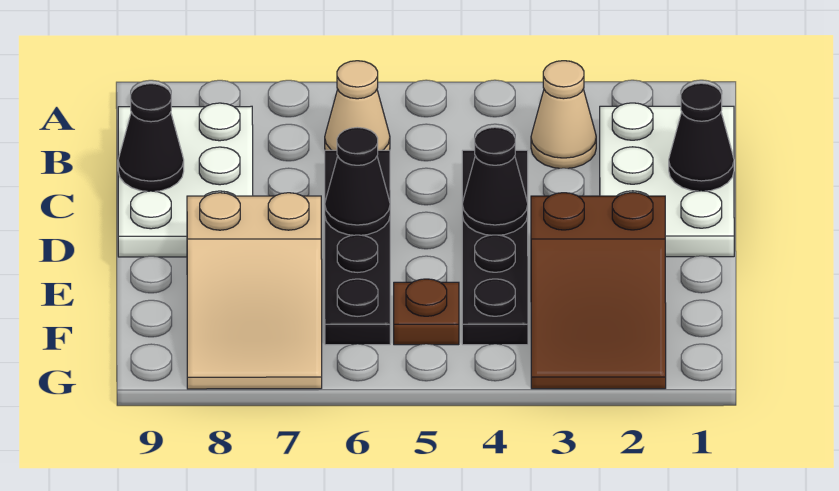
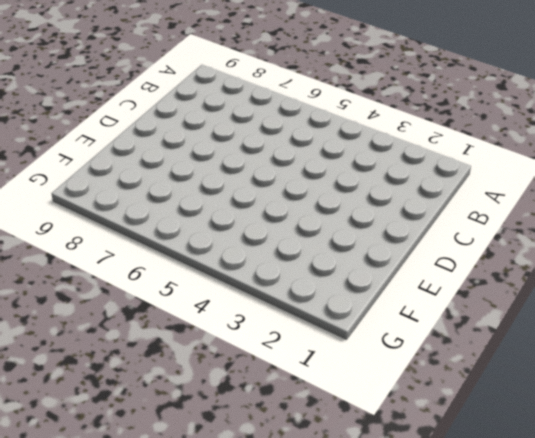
none -> white plate B1:D2 level 1
none -> tan cone B3 level 1
none -> tan cone B6 level 1

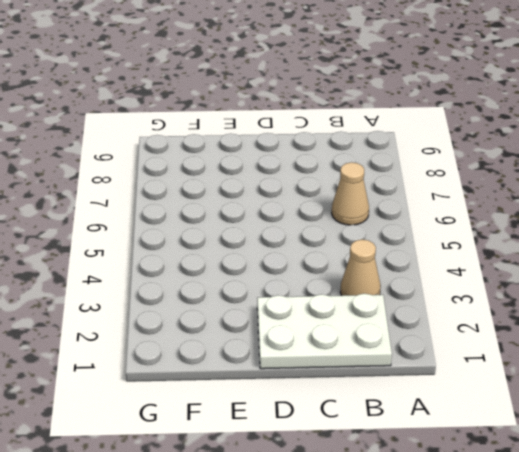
none -> white plate B8:D9 level 1
none -> black plate C4:F4 level 1
none -> black plate C6:F6 level 1

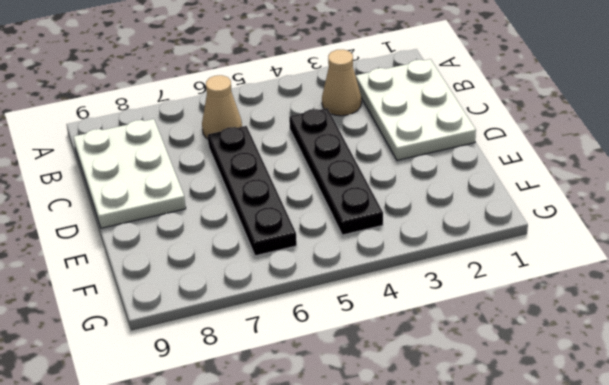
none -> brown slope E2:G3 level 1 top E
none -> tan slope E7:G8 level 1 top E
none -> brown plate F5 level 1

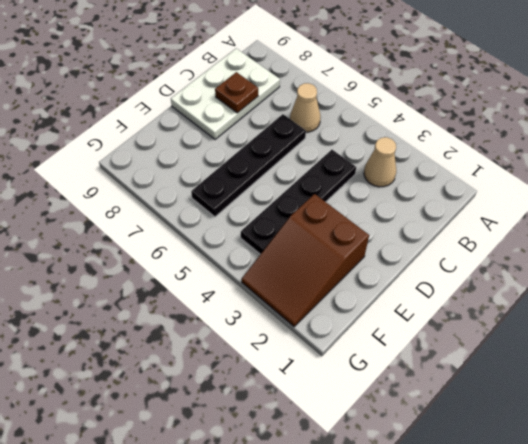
brown plate C8 level 2 -> brown plate F5 level 1
none -> white plate B1:D2 level 1
none -> tan slope E7:G8 level 1 top E
none -> black cone C1 level 2

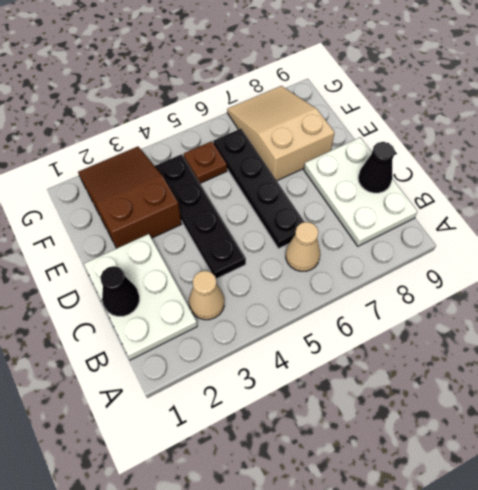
none -> black cone D4 level 2
none -> black cone D6 level 2

